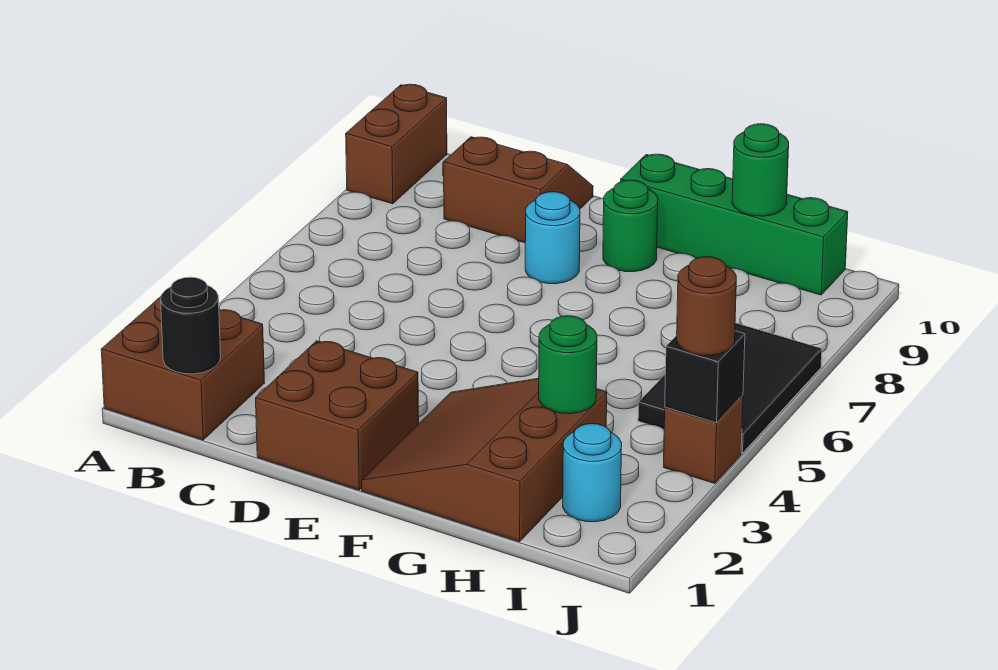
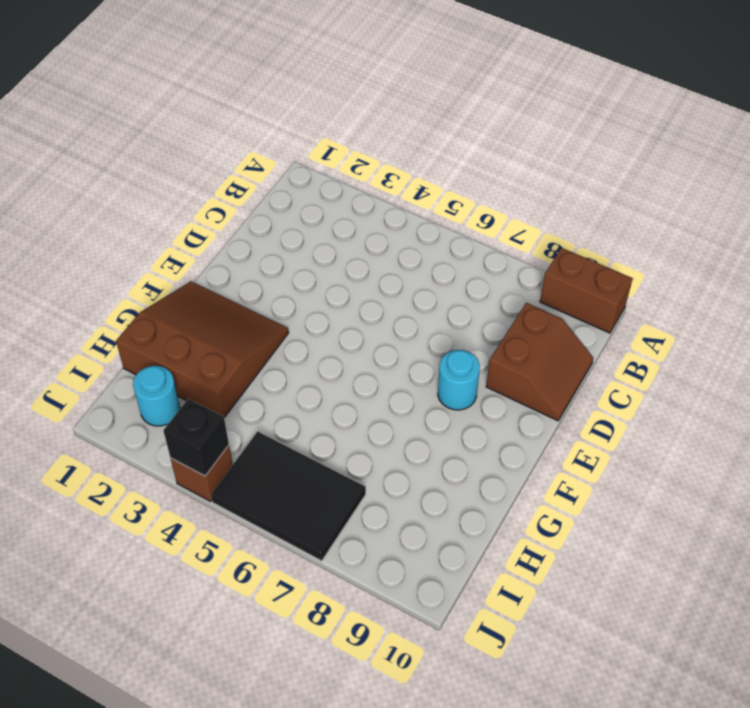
none -> brown brick A1:B2 level 1
none -> brown brick D1:E2 level 1
none -> green round brick F9 level 1

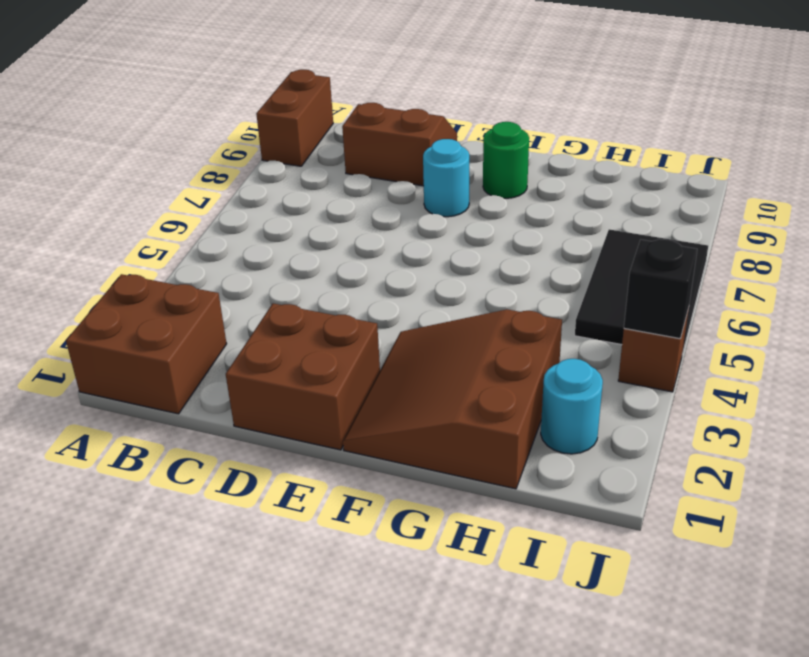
none -> green brick F10:I10 level 1
none -> black round brick B1 level 2
none -> green round brick H3 level 2

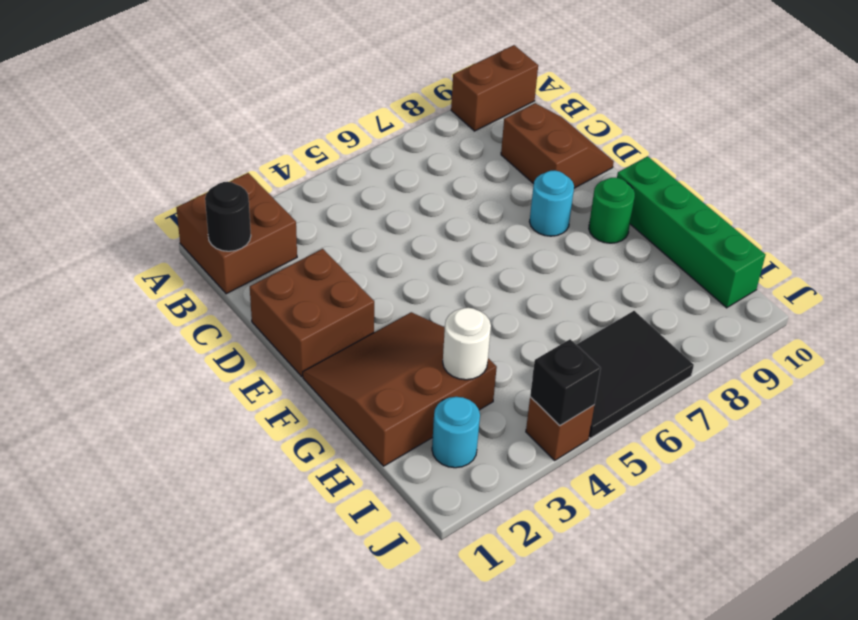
white round brick H3 level 2 -> green round brick H3 level 2
none -> green round brick H10 level 2
none -> brown round brick J4 level 3

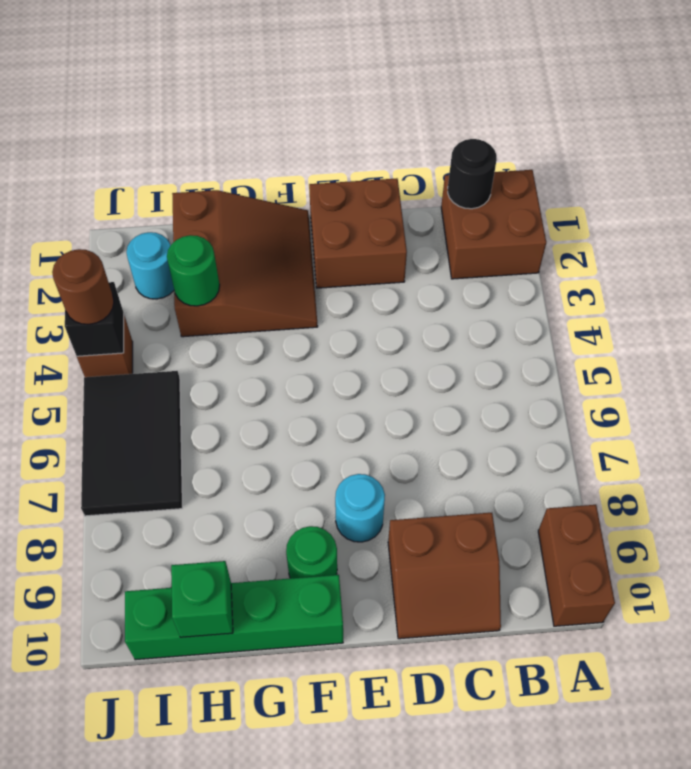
green brick H10 level 2 -> green round brick H10 level 2

